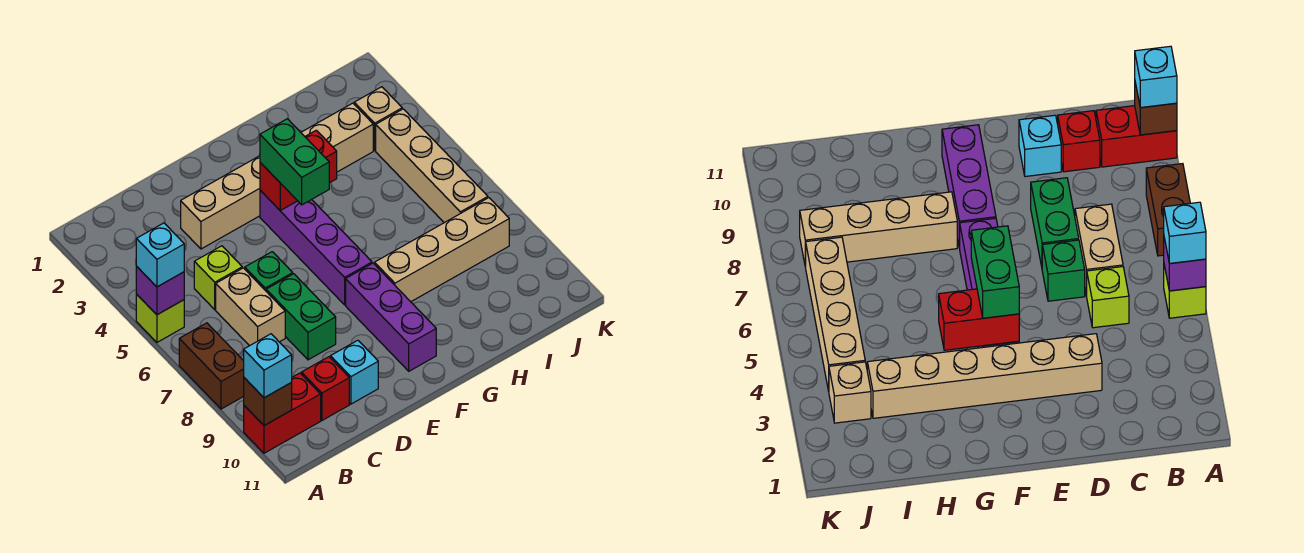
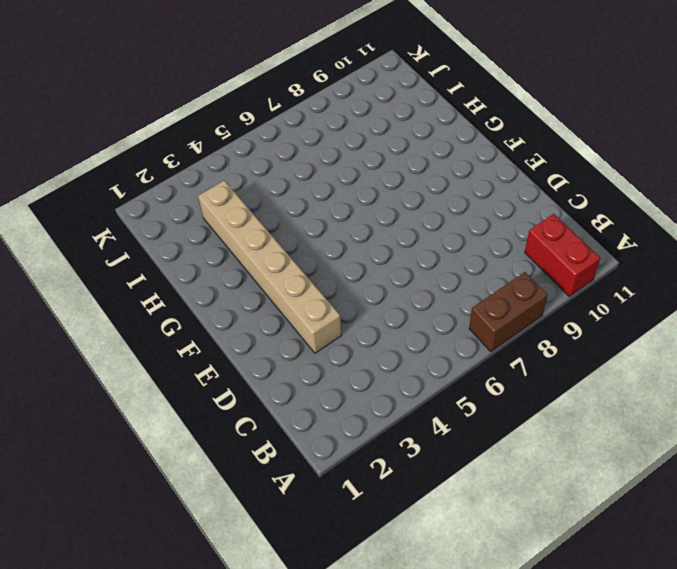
none -> lime brick A5 level 1
none -> lime brick C5 level 1
none -> tan brick C6:C7 level 1

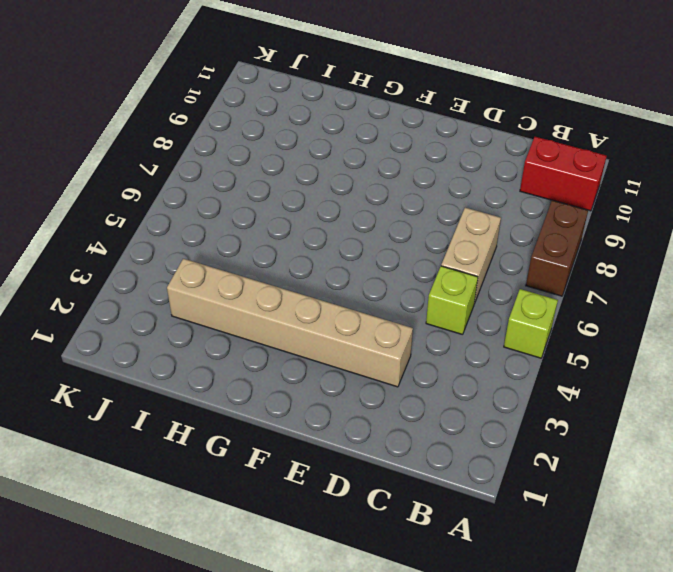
none -> red brick C10 level 1
none -> green brick D6 level 1
none -> green brick D7:D8 level 1

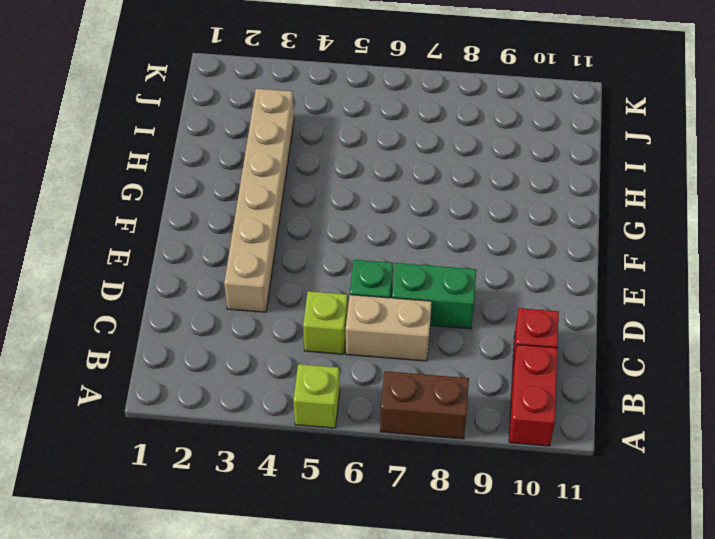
none -> cyan brick D10 level 1
none -> purple brick F4:F7 level 1
none -> purple brick F8:F10 level 1

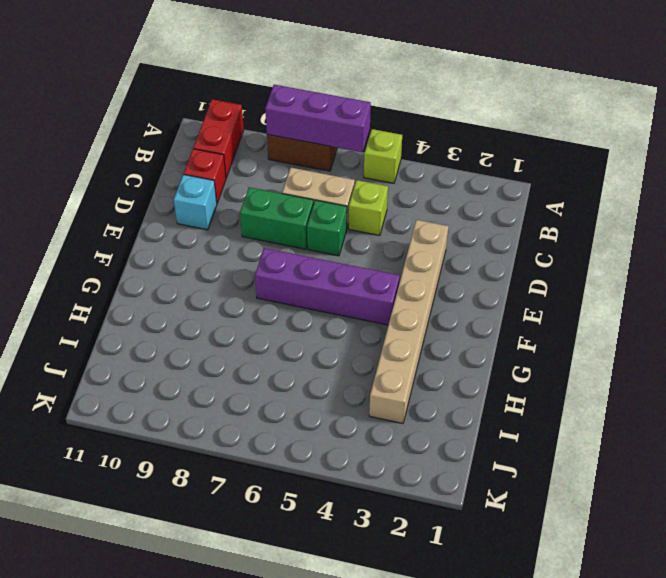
purple brick A6:A8 level 2 -> purple brick F8:F10 level 1
none -> tan brick G8:J8 level 1
none -> tan brick J3 level 1
none -> tan brick J4:J7 level 1

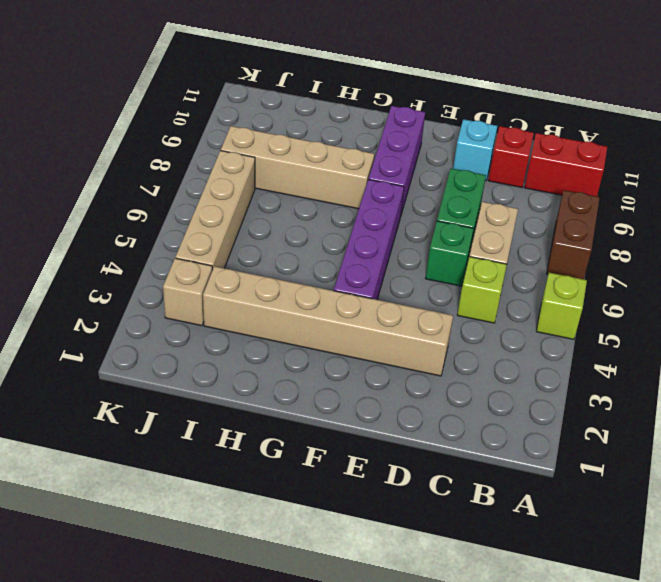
none -> purple brick A5 level 2
none -> brown brick A10 level 2
none -> red brick F4:G4 level 2

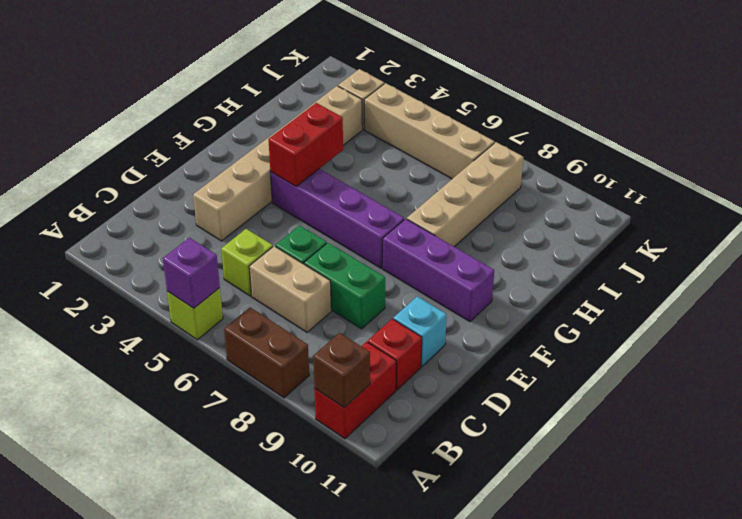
none -> cyan brick A5 level 3
none -> cyan brick A10 level 3
none -> green brick F4:F5 level 3

